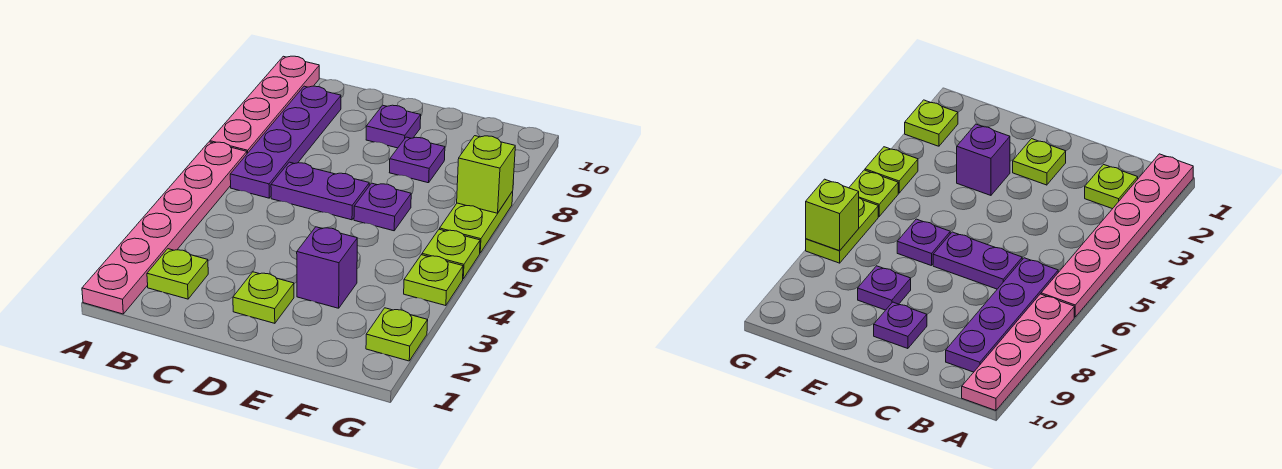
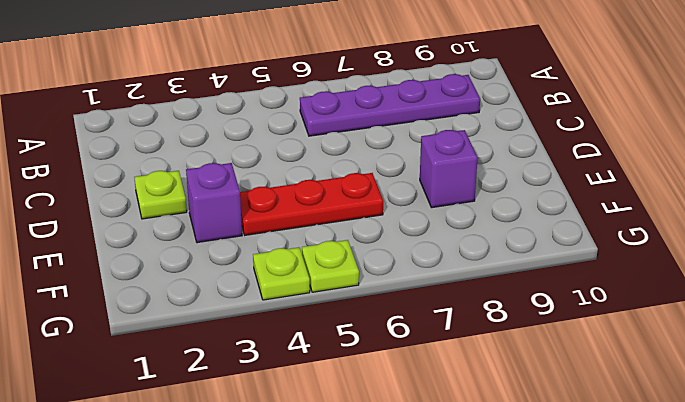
red plate E4:E6 level 1 -> purple plate E6 level 1
purple brick E8 level 1 -> purple plate E8 level 1
none -> pink plate A1:A6 level 1
none -> pink plate A7:A10 level 1
none -> lime plate B2 level 1

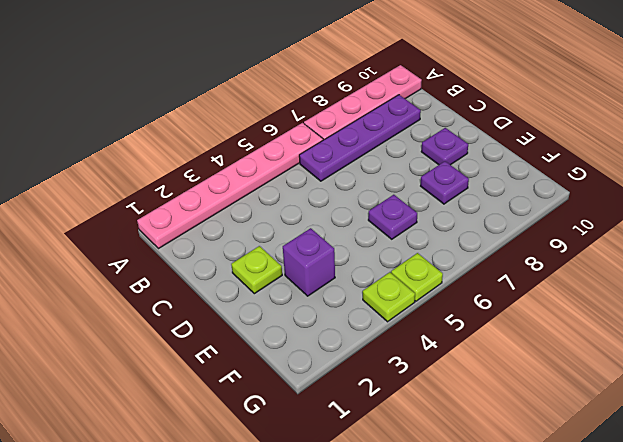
none -> lime plate B2 level 1
none -> purple plate C6:D6 level 1
none -> lime plate G2 level 1

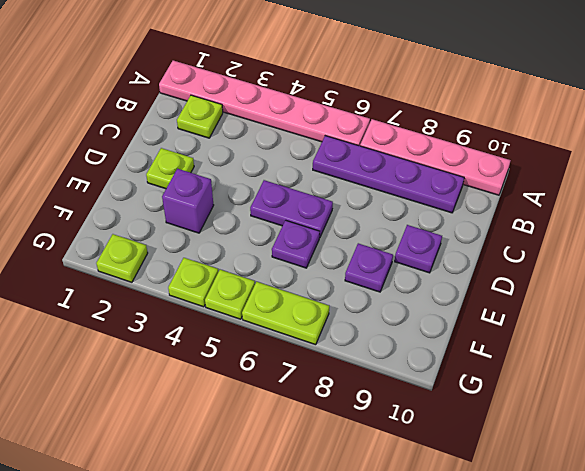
purple plate D5:D6 level 1 -> purple plate C6:D6 level 1
none -> lime brick G7 level 2

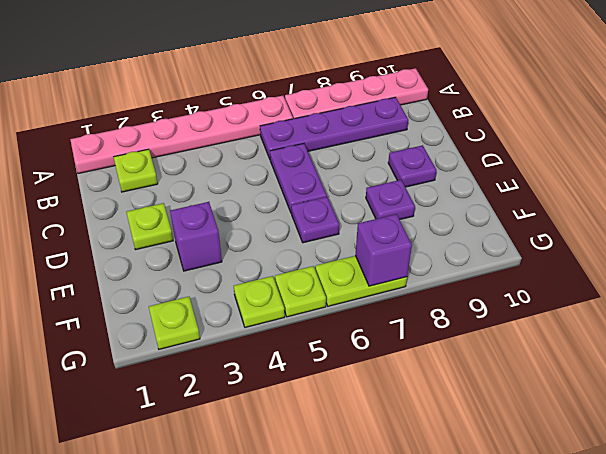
purple brick G7 level 2 -> lime brick G7 level 2

